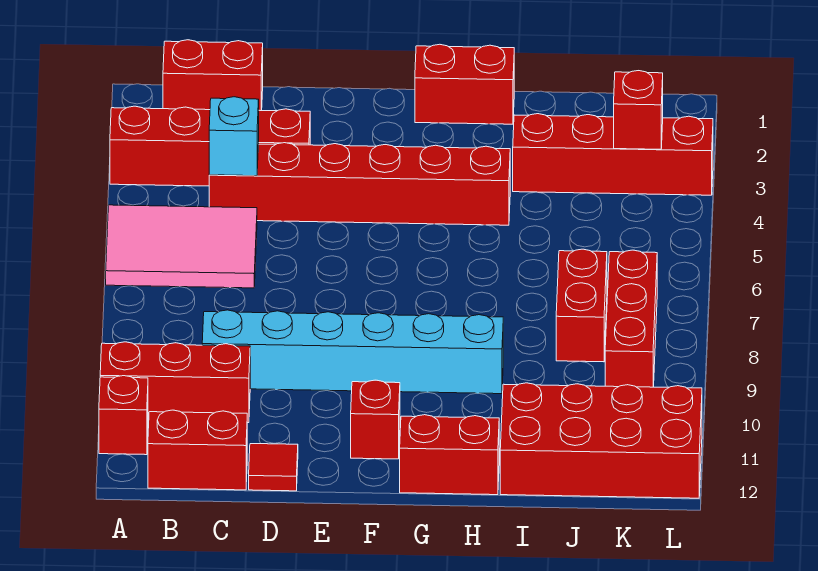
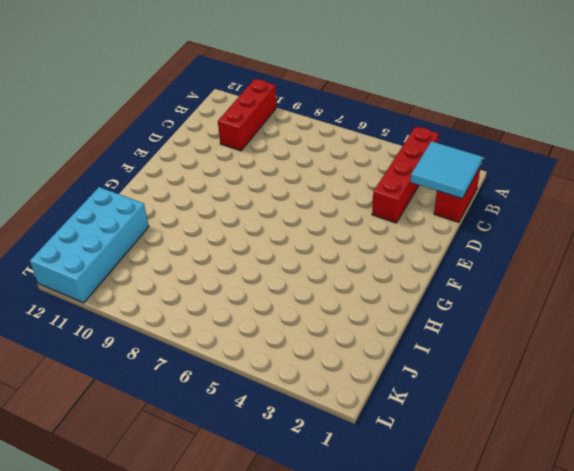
cyan tile B1:C2 level 2 -> none
cyan brick I11:L12 level 1 -> red brick I11:L12 level 1
none -> pink tile A5:C6 level 1
none -> red brick A11 level 1
none -> red brick B12:C12 level 1

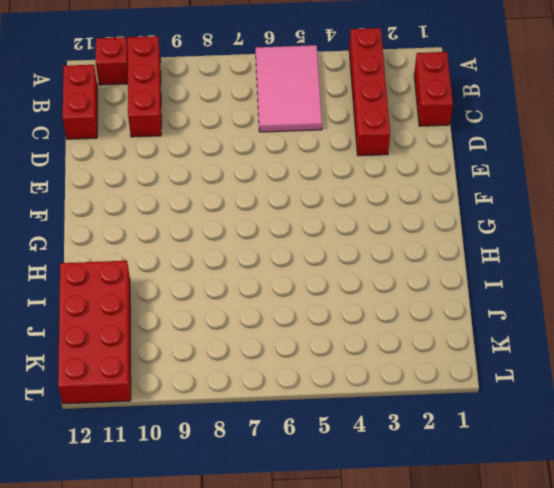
none -> red brick C4:H4 level 1
none -> cyan brick C9:H9 level 1
none -> red tile D12 level 1

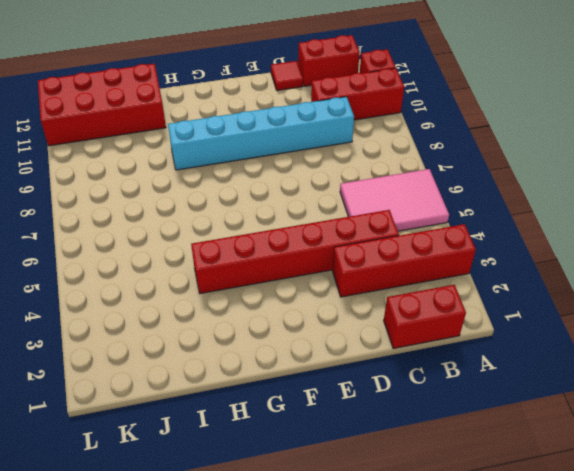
none -> red brick F11 level 1
none -> red brick G1:H1 level 1
none -> red brick G12:H12 level 1

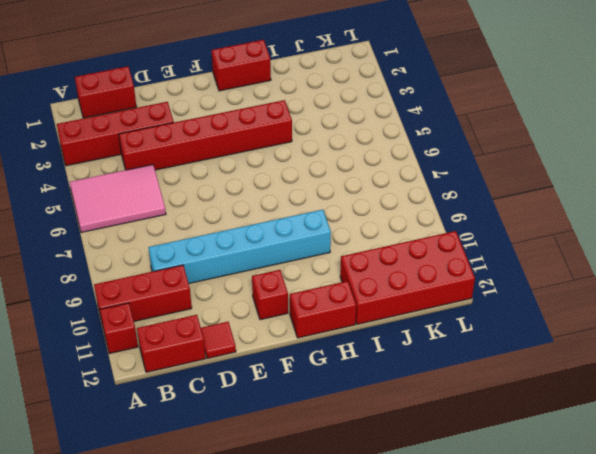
none -> red brick I3:L3 level 1
none -> red brick J7:J8 level 1
none -> red brick K7:K9 level 1

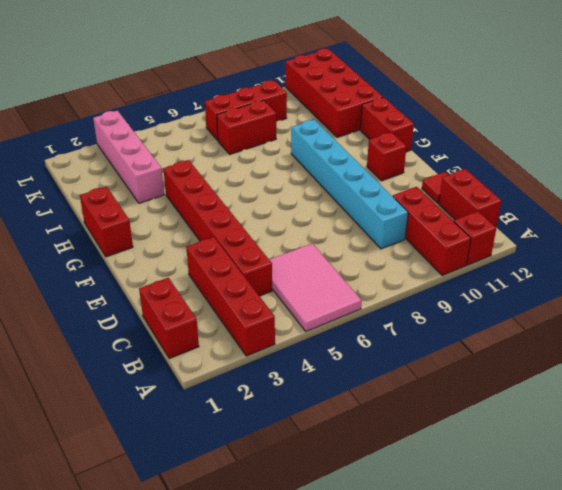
pink brick I3:L3 level 1 -> red brick I3:L3 level 1
none -> cyan brick C4 level 2
none -> red brick K3 level 2

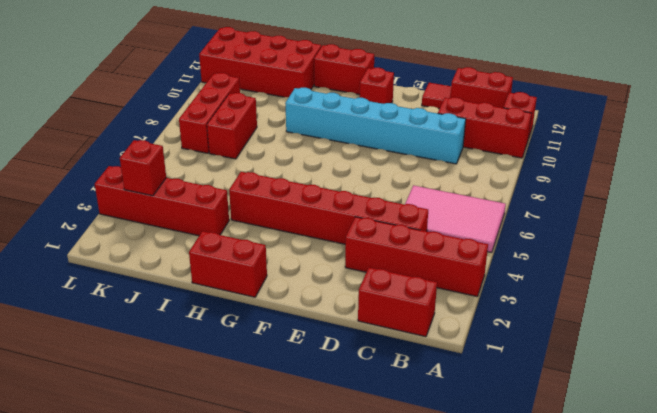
none -> cyan brick C4 level 2

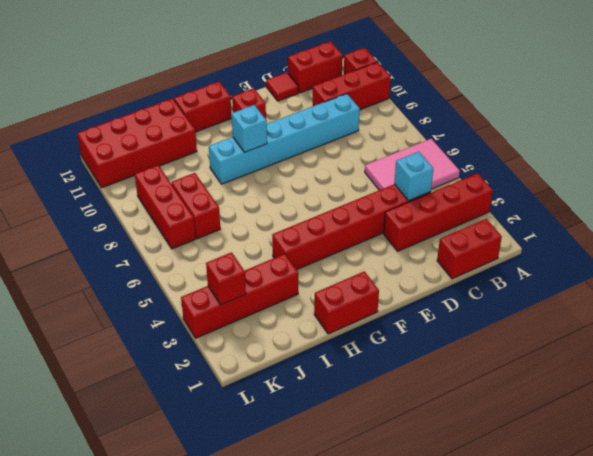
cyan brick G9 level 2 -> none

